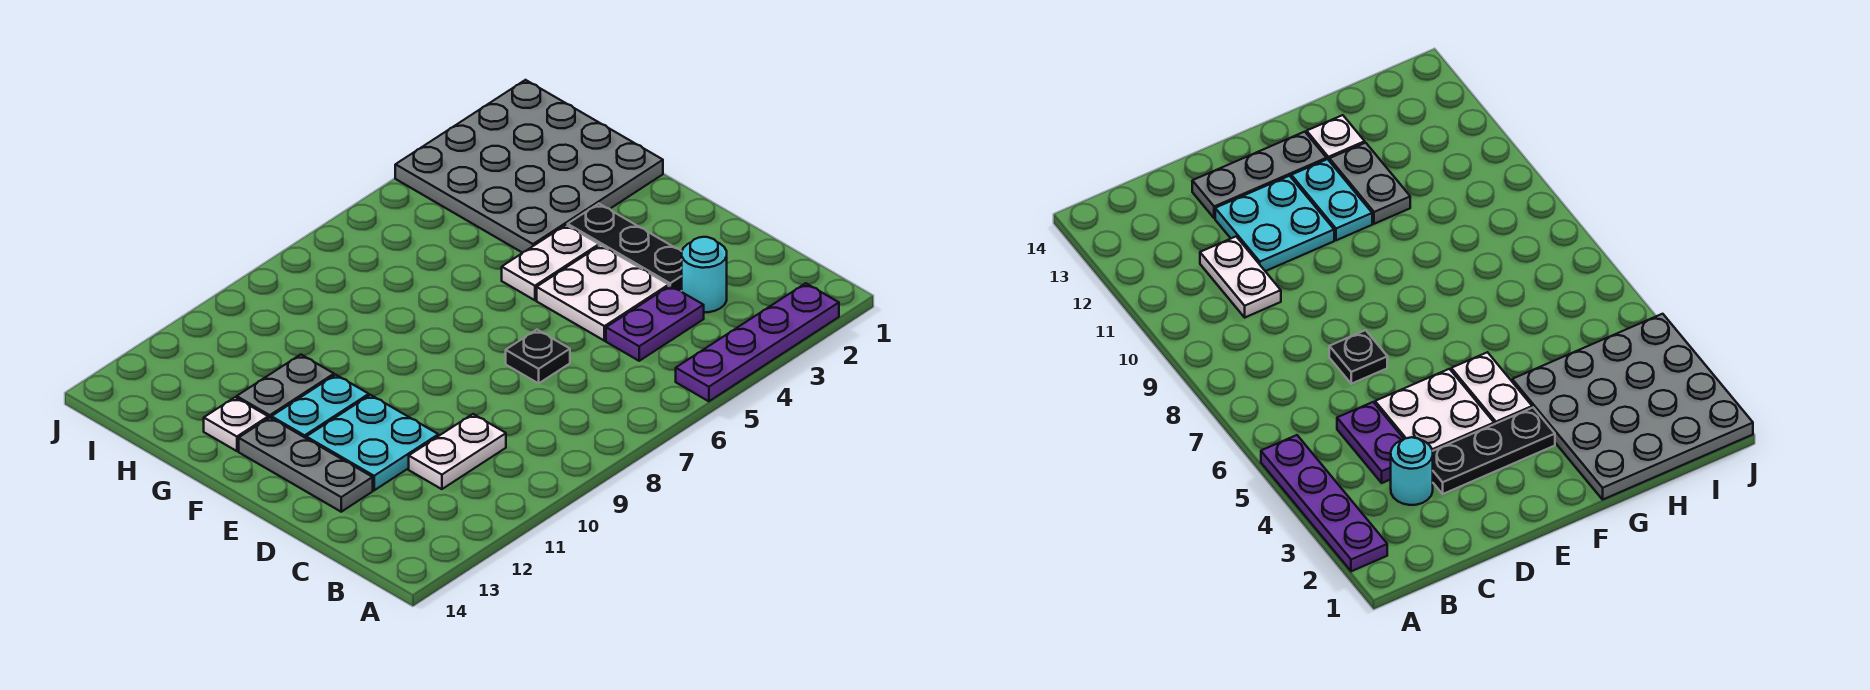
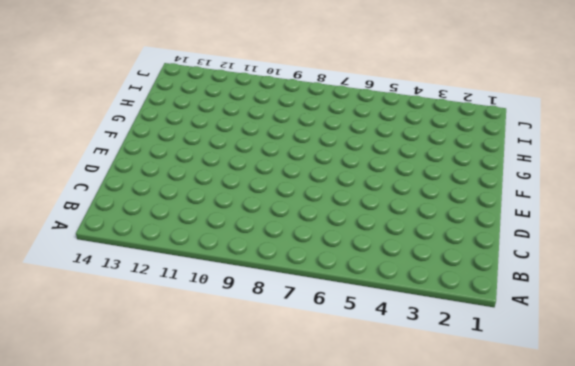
none -> purple plate A2:A5 level 1
none -> cyan round brick C3 level 1
none -> purple plate C4:C5 level 1

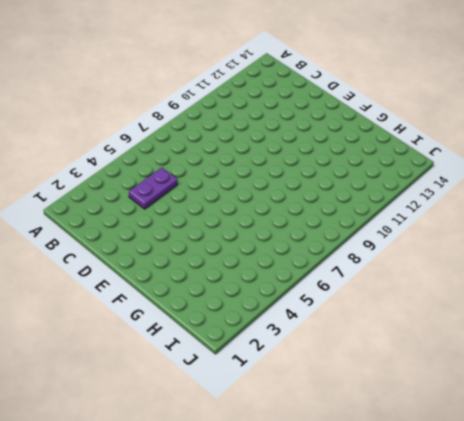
none -> purple plate A2:A5 level 1
none -> cyan round brick C3 level 1
none -> white plate C10:C11 level 1

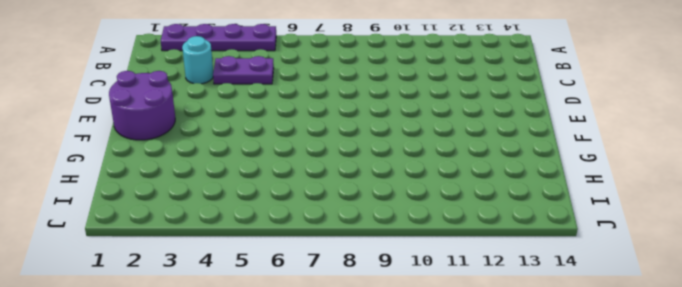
purple round brick E1:F2 level 1 -> none
none -> white plate C10:C11 level 1
none -> black plate D3:F3 level 1
none -> white plate D4:E5 level 1

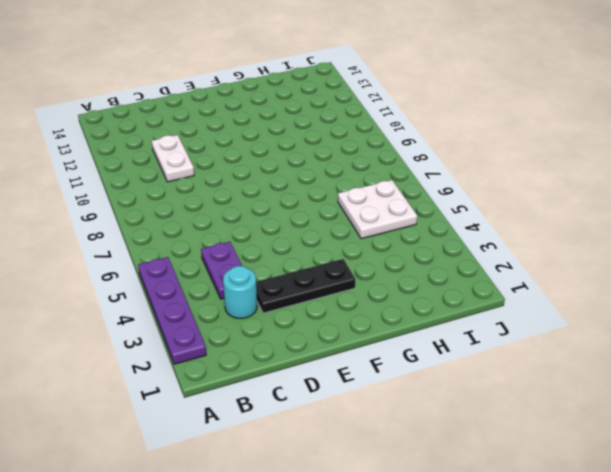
white plate H5:I6 level 1 -> white plate D4:E5 level 1
none -> black plate D7 level 1
none -> cyan plate D11:E12 level 1
none -> grey plate D13:F13 level 1

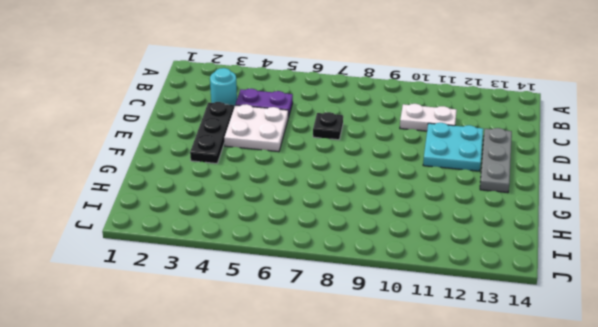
none -> purple plate A2:A5 level 1
none -> white plate F4:F5 level 1
none -> cyan plate F11:F12 level 1

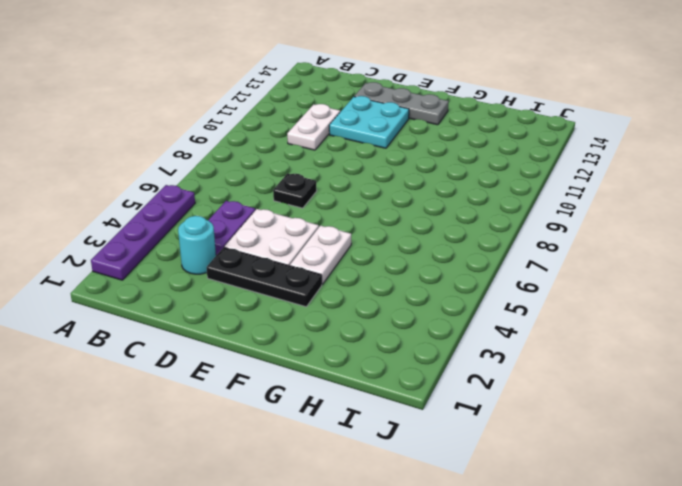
none -> cyan plate F11:F12 level 1
none -> grey plate G1:J4 level 1
none -> grey plate G11:G12 level 1

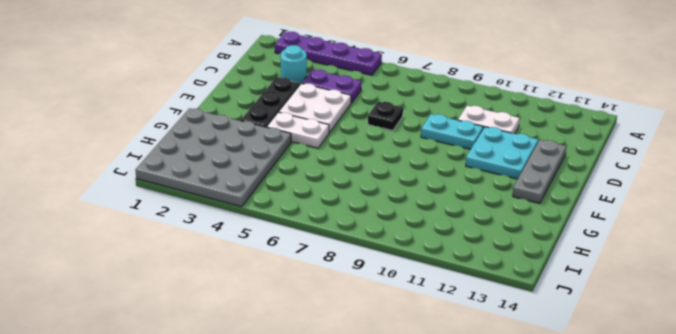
cyan plate D9:D10 level 1 -> cyan plate F11:F12 level 1
none -> grey plate G11:G12 level 1
none -> white plate G13 level 1

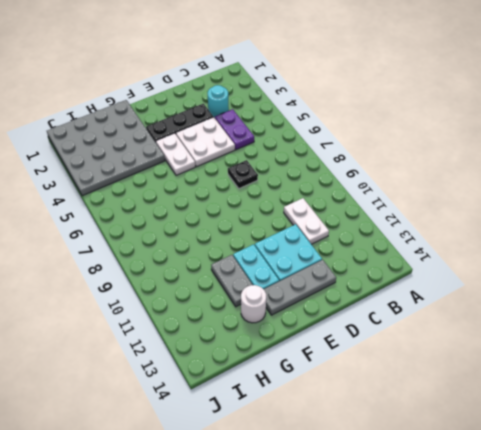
white round brick G13 level 1 -> white plate G13 level 1
none -> purple plate A2:A5 level 1

